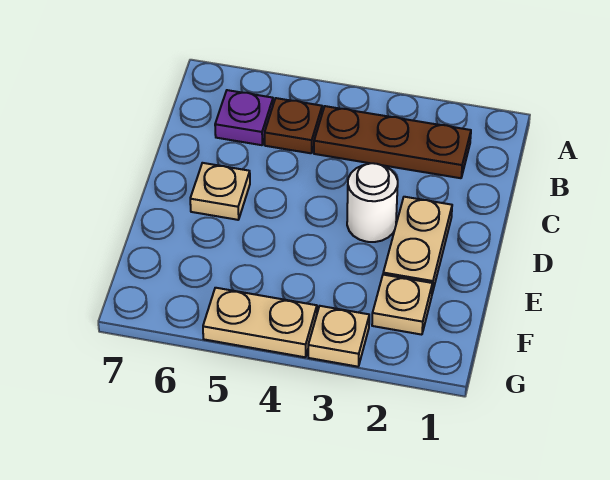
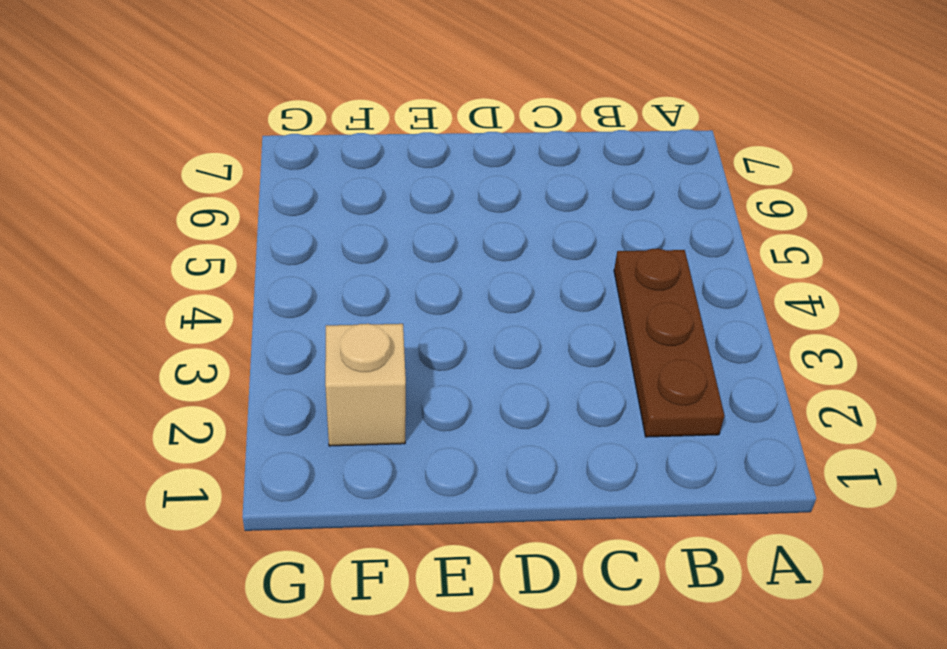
tan brick F2 level 1 -> tan plate F2 level 1
none -> brown plate B5 level 1
none -> purple plate B6 level 1

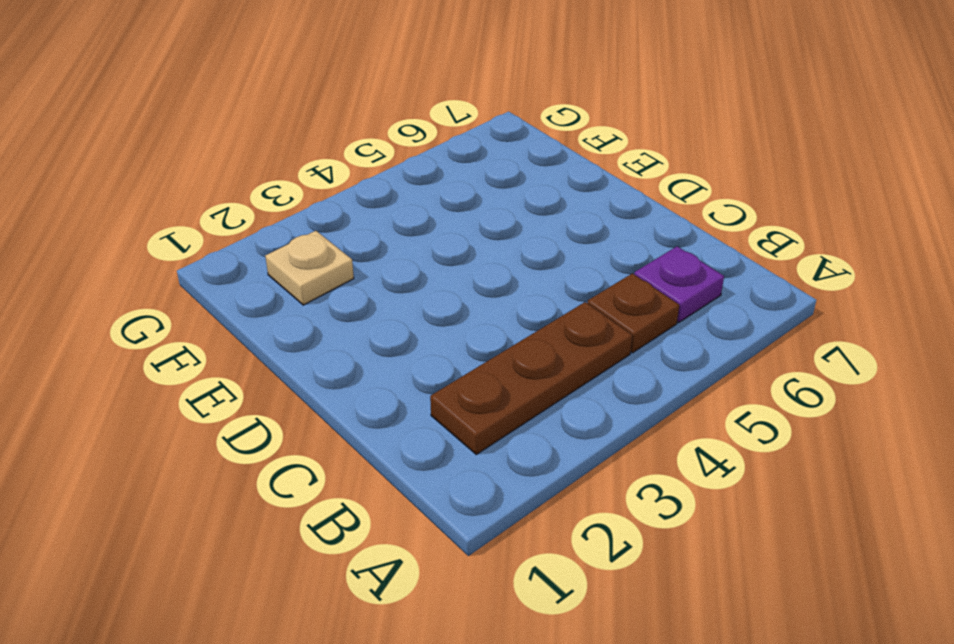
none -> tan plate D2:E2 level 1
none -> white round brick D3 level 1

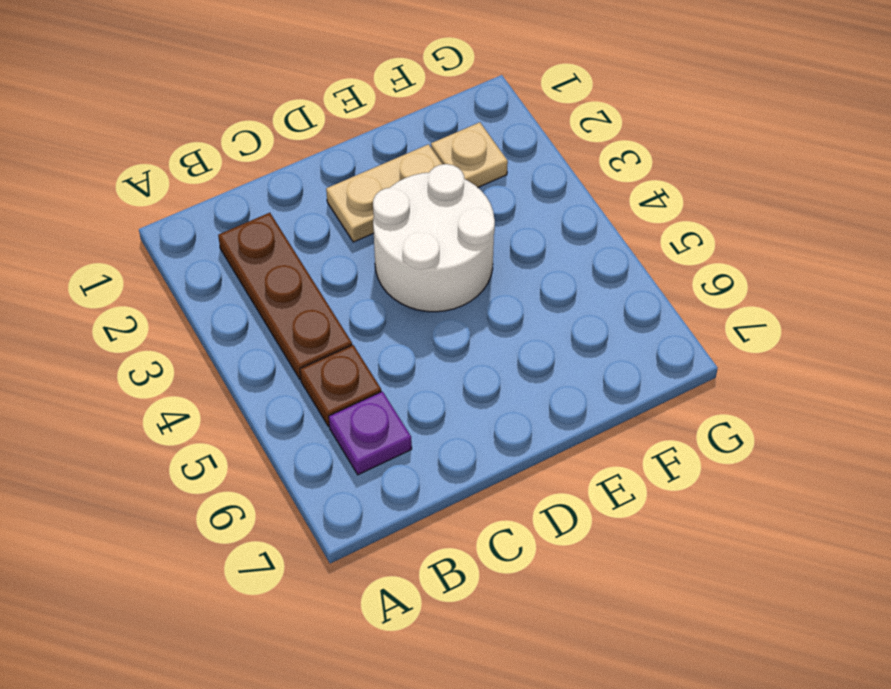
white round brick D3:E4 level 1 -> white round brick D3 level 1
none -> tan plate D6 level 1
none -> tan plate G3 level 1

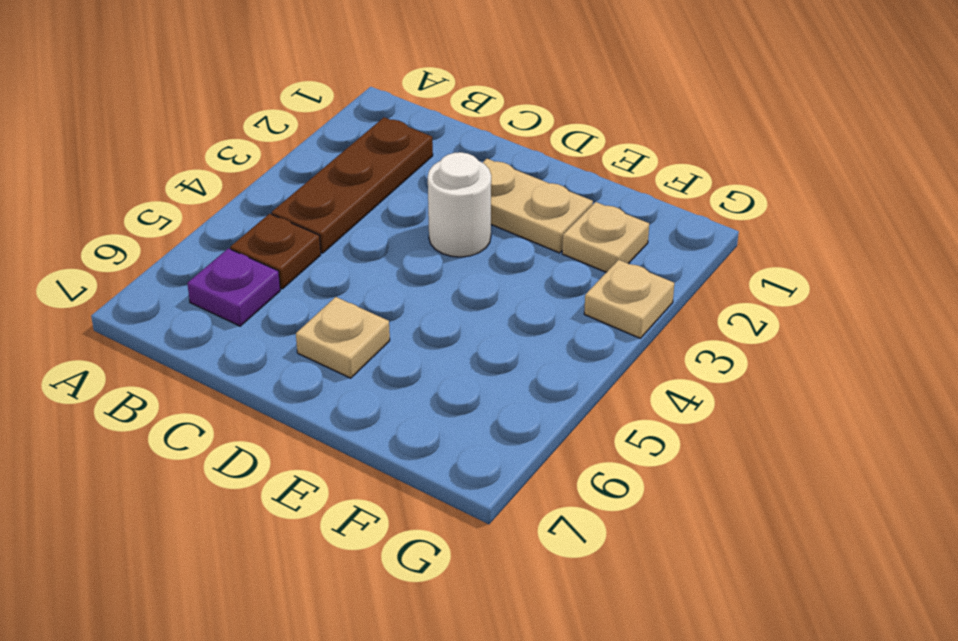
none -> tan plate G4:G5 level 1

